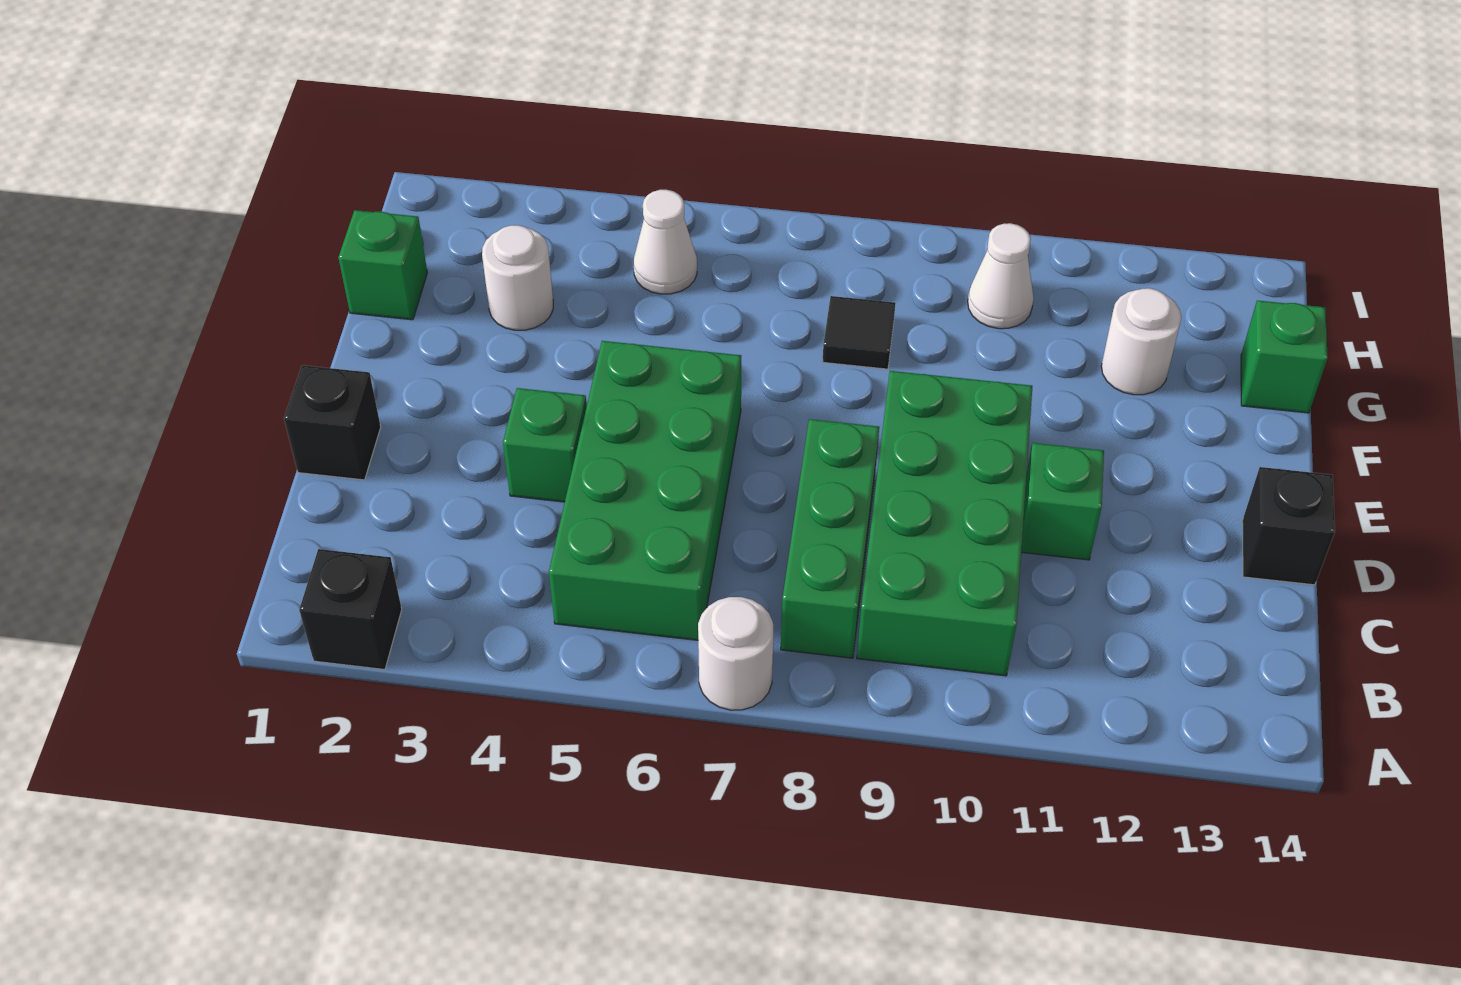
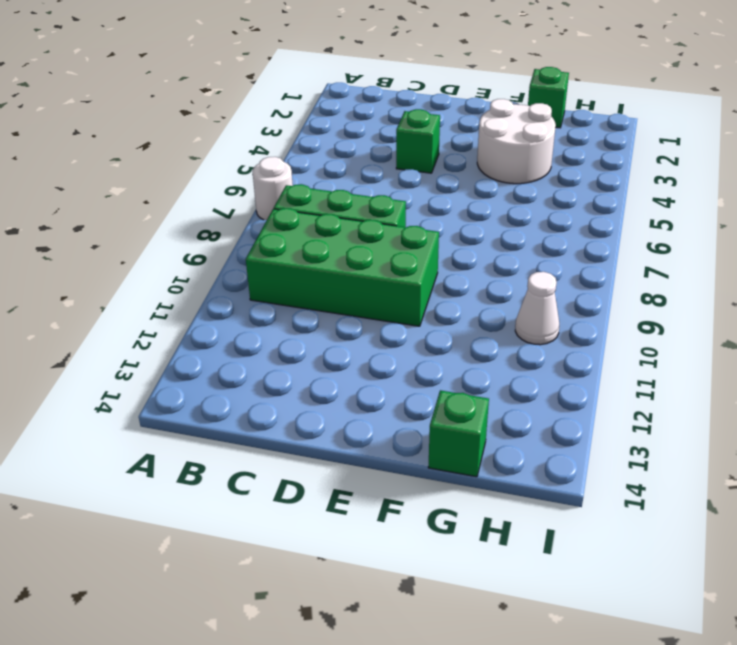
white round brick F3:G4 level 1 -> white round brick G3 level 1
none -> black brick A2 level 1
none -> green brick B5:E6 level 1
none -> black brick D1 level 1

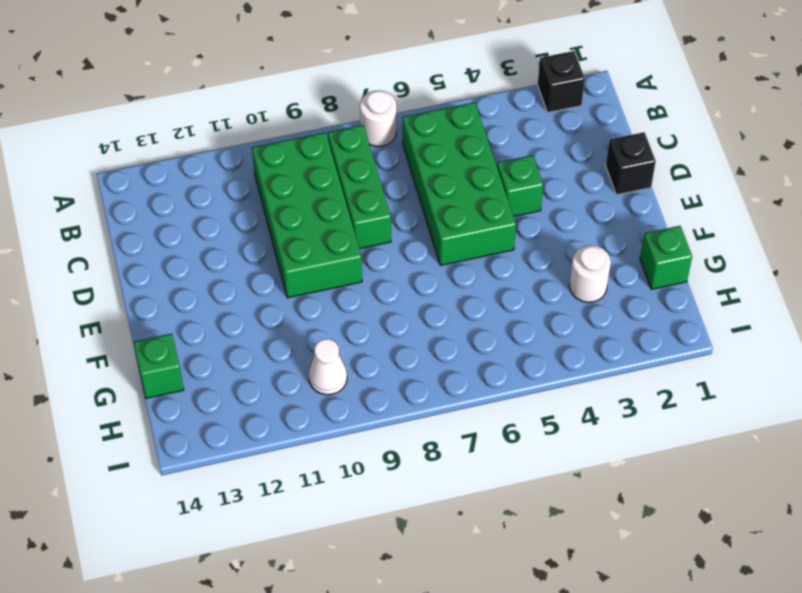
none -> green brick D11 level 1
none -> black brick D14 level 1
none -> black tile G8 level 1

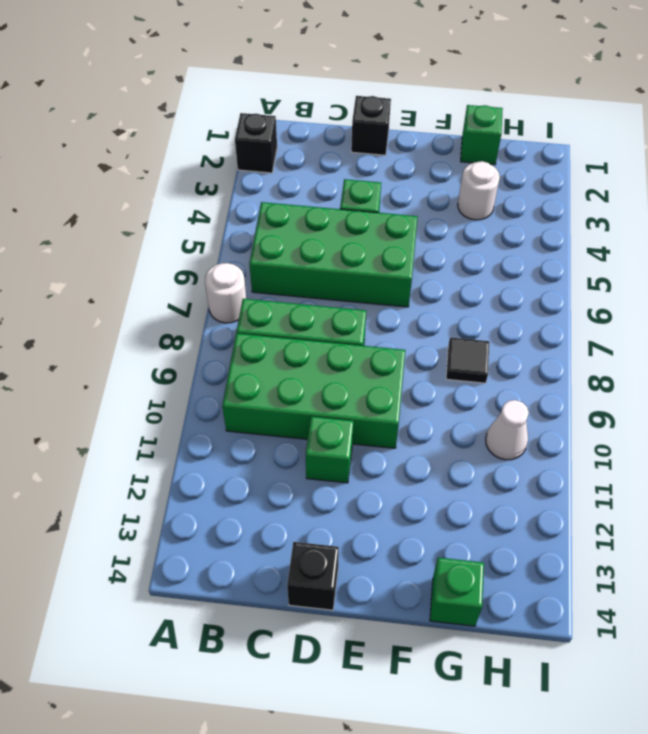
none -> white round brick G12 level 1
none -> white cone H5 level 1

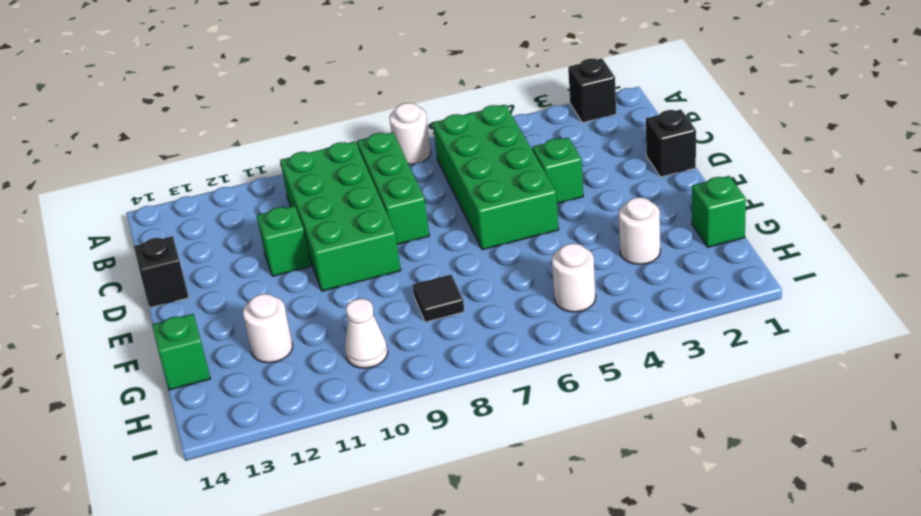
white round brick H5 level 1 -> white cone H5 level 1

